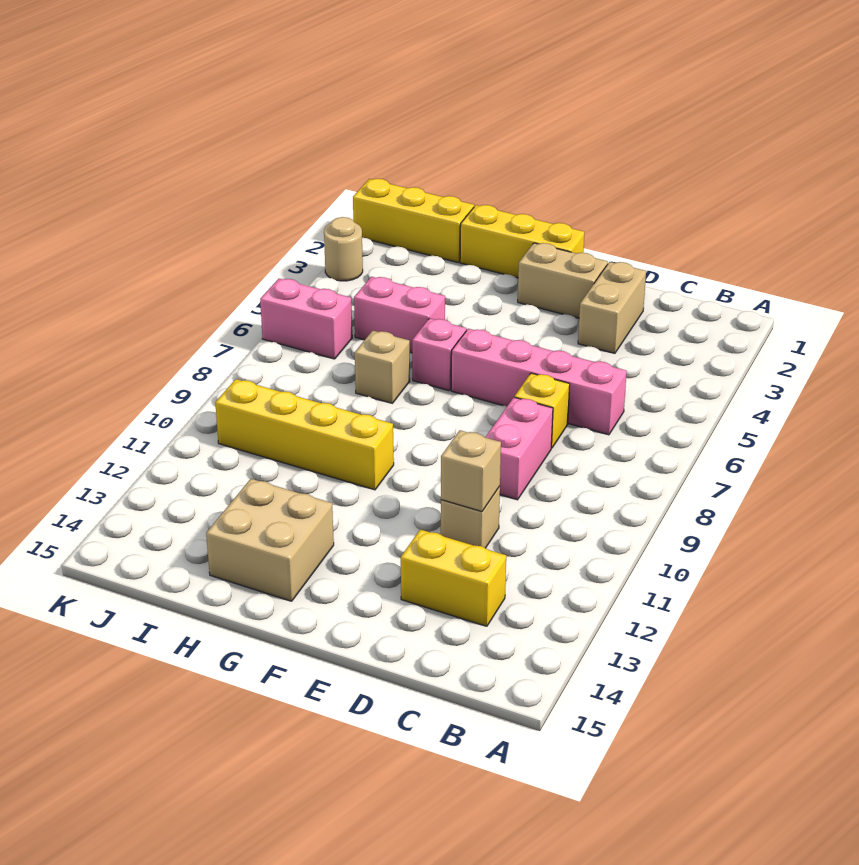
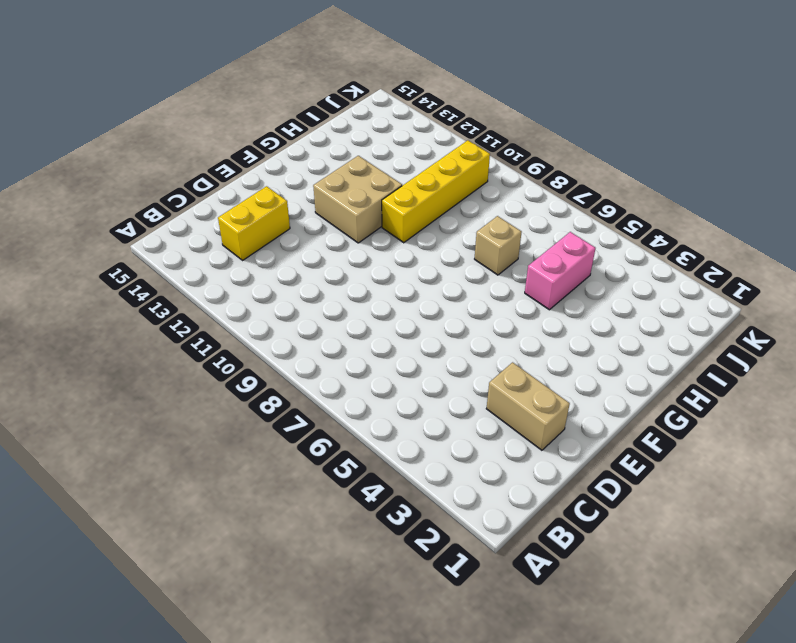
tan brick F11:G12 level 1 -> tan brick G13:H14 level 1
none -> pink brick C6:F6 level 1
none -> yellow brick D7 level 1
none -> pink brick D8:D9 level 1

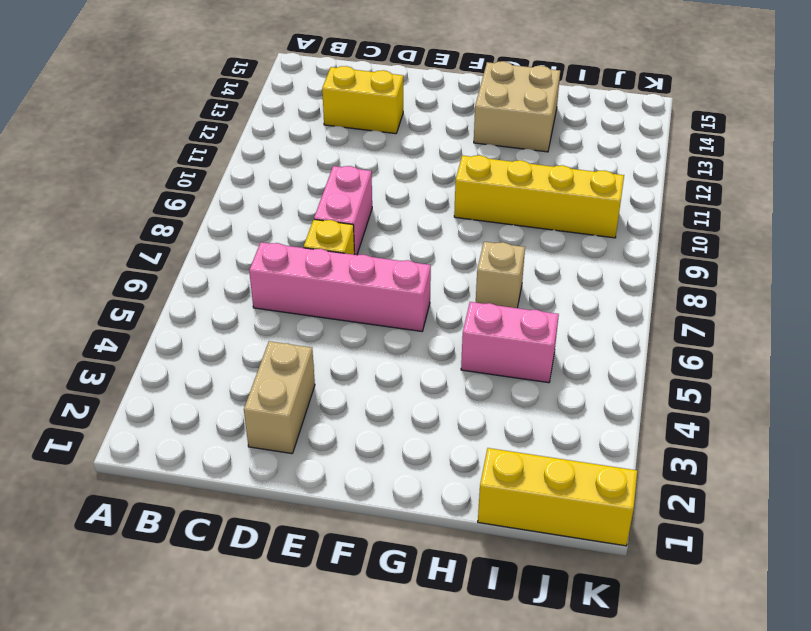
none -> tan brick D11 level 1
none -> tan brick E2:F2 level 1
none -> yellow brick F1:H1 level 1

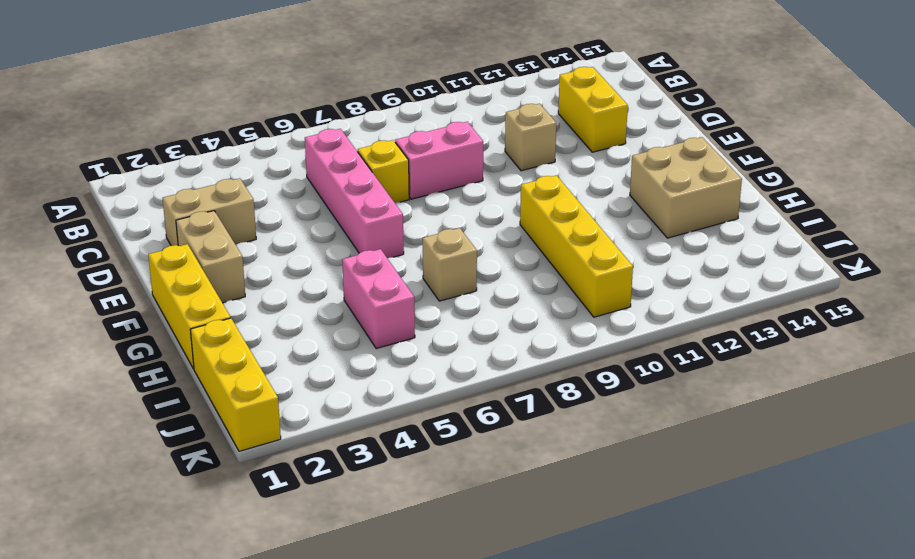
none -> pink brick G6 level 1
none -> pink brick J6:K6 level 1
none -> tan round brick K3 level 1

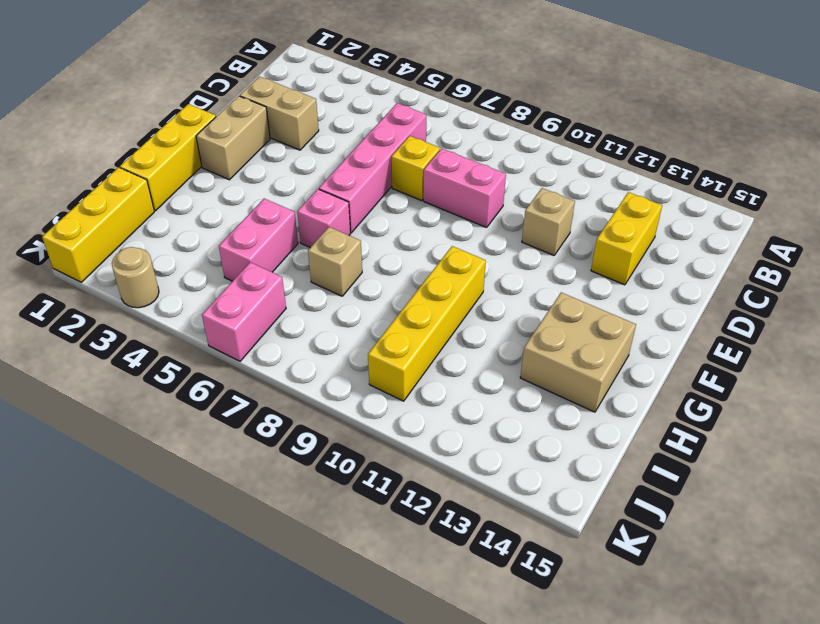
none -> tan brick D11 level 2

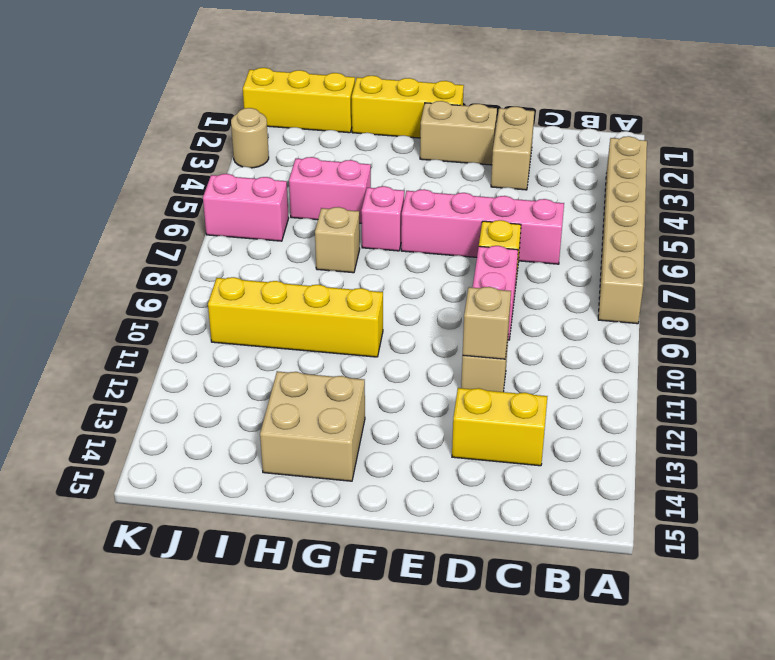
tan brick A3:A8 level 1 -> none

